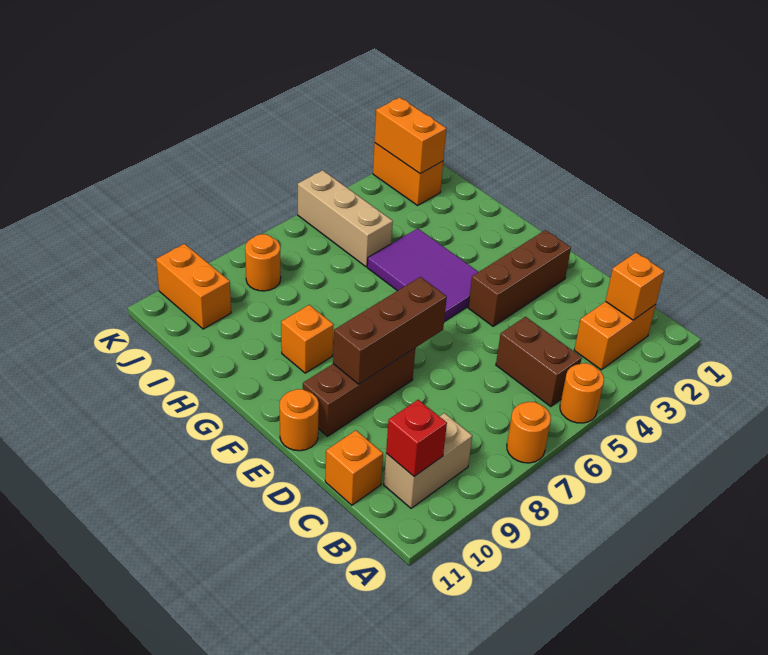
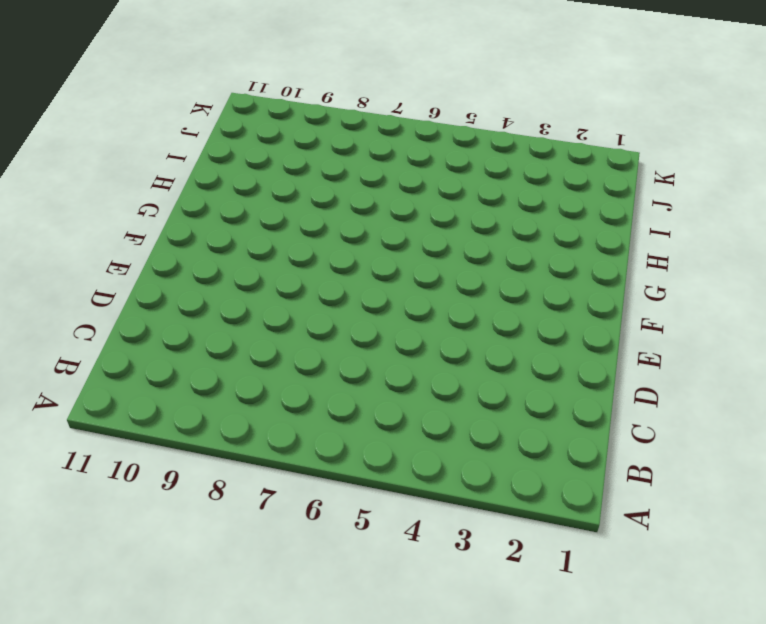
none -> orange round brick A5 level 1
none -> orange round brick A7 level 1
none -> orange brick B2:B3 level 1

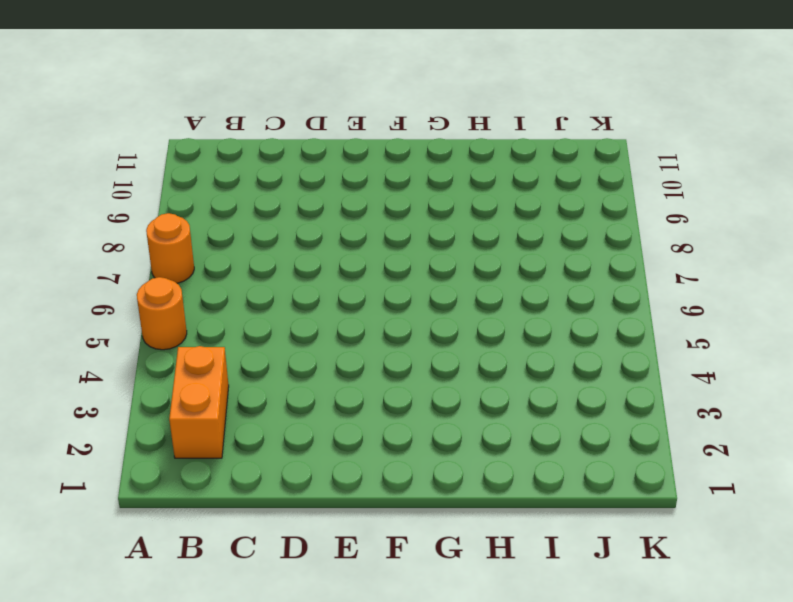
none -> brown brick B5:C5 level 1
none -> tan brick B9:B10 level 1
none -> orange brick C11 level 1

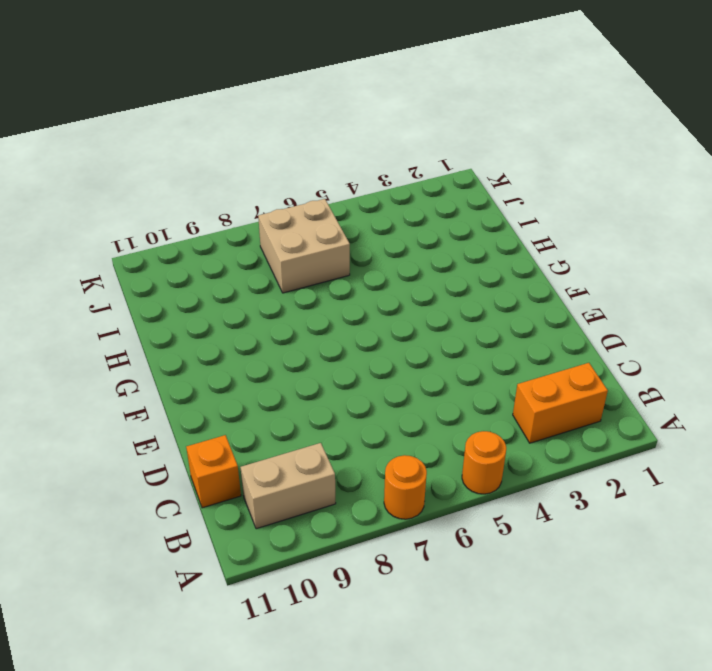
tan brick I6:J7 level 1 -> none
none -> brown brick B5:C5 level 1
none -> brown brick E2:E4 level 1
none -> brown brick E8:E10 level 1

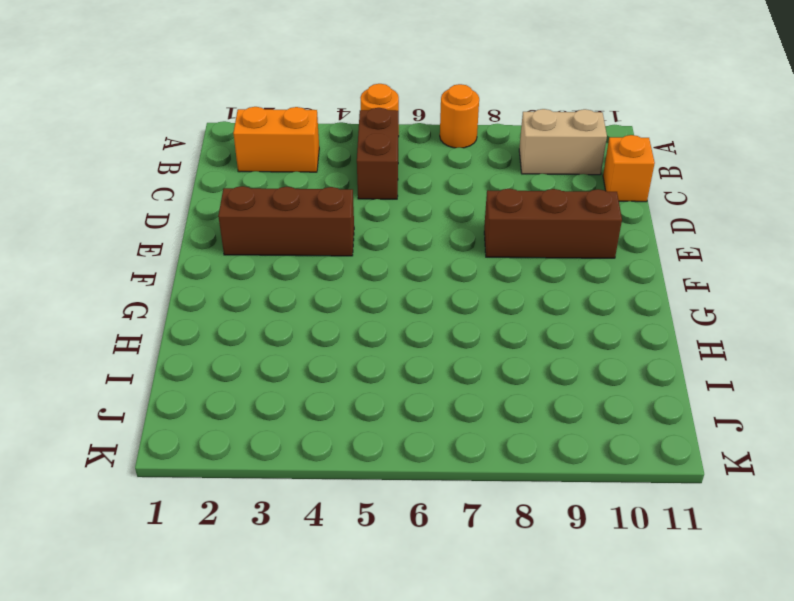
none -> orange round brick E11 level 1
none -> purple tile F4:H5 level 1
none -> orange brick G9 level 1

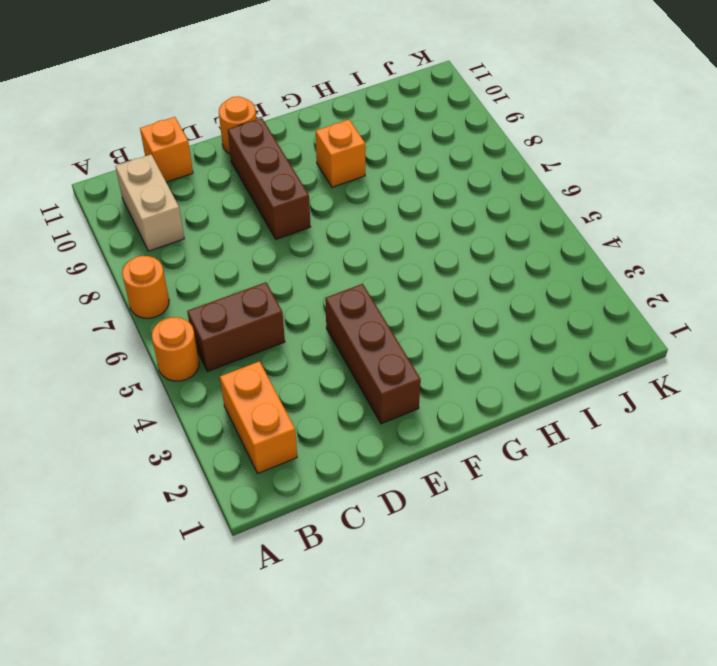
none -> purple tile F4:H5 level 1
none -> tan brick I5:K5 level 1
none -> orange brick J2:K2 level 1

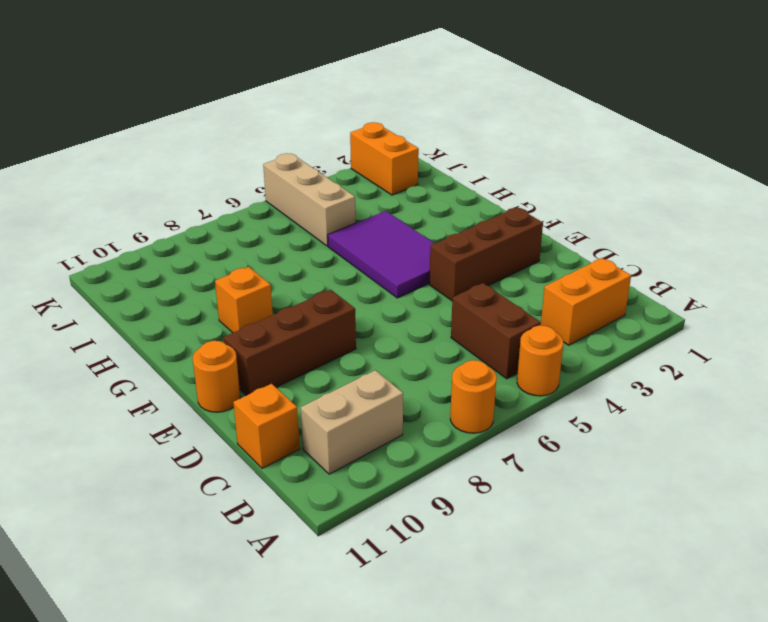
none -> orange round brick J8 level 1
none -> orange brick J10:K10 level 1
none -> orange brick B2 level 2

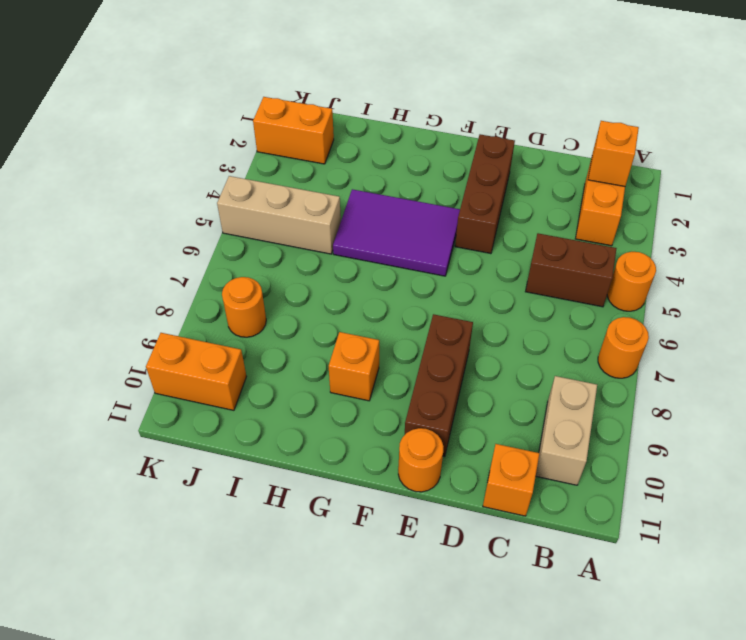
none -> red brick B10 level 2
none -> brown brick E7:E9 level 2
none -> orange brick J2:K2 level 2

